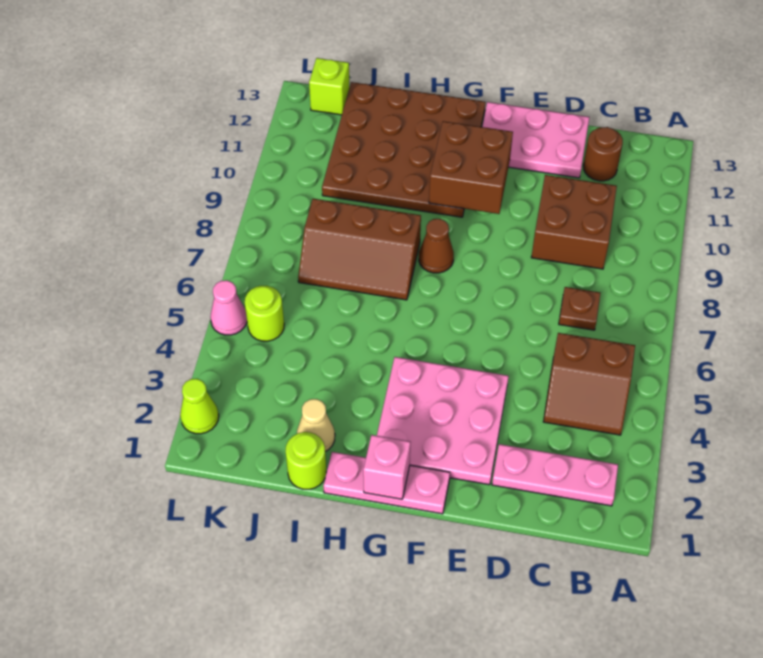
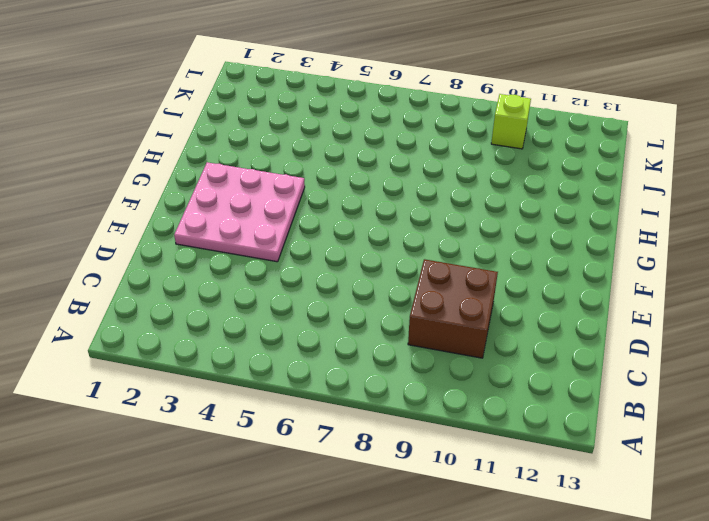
lime brick K10 level 1 -> lime brick K13 level 1
none -> pink plate B2:D2 level 1
none -> brown slope B4:C5 level 1 top 5
none -> brown plate C7 level 1

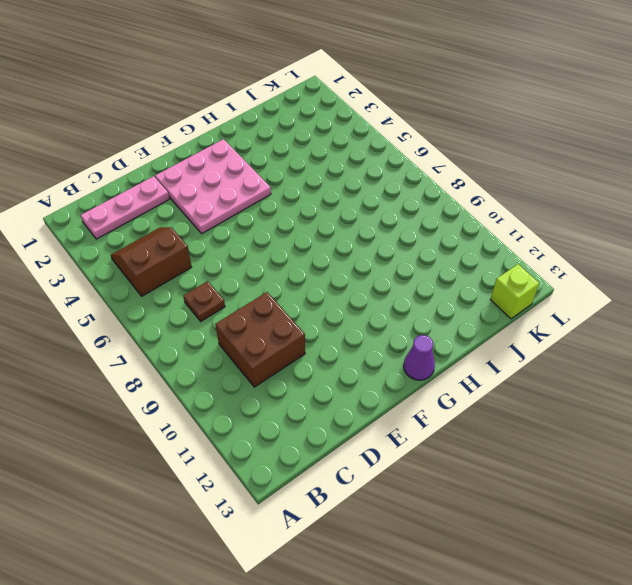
purple cone G13 level 1 -> brown plate G10:J13 level 1
none -> brown round brick C12 level 1
none -> pink plate D12:F13 level 1
none -> pink plate F1:H1 level 1

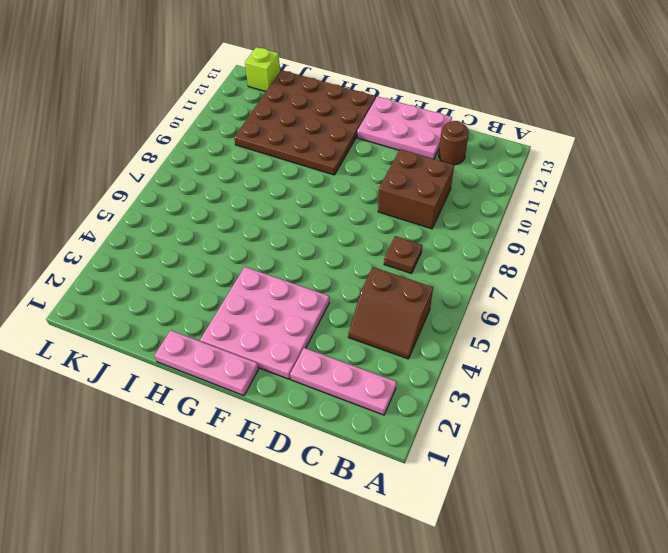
none -> brown cone G8 level 1
none -> brown slope H7:J8 level 1 top 8
none -> lime round brick I1 level 1

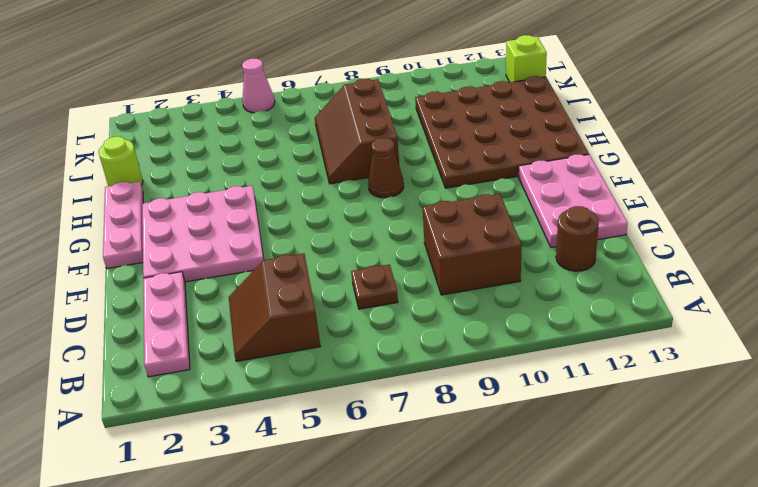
none -> tan cone I2 level 1
none -> lime round brick K5 level 1
none -> lime cone L2 level 1

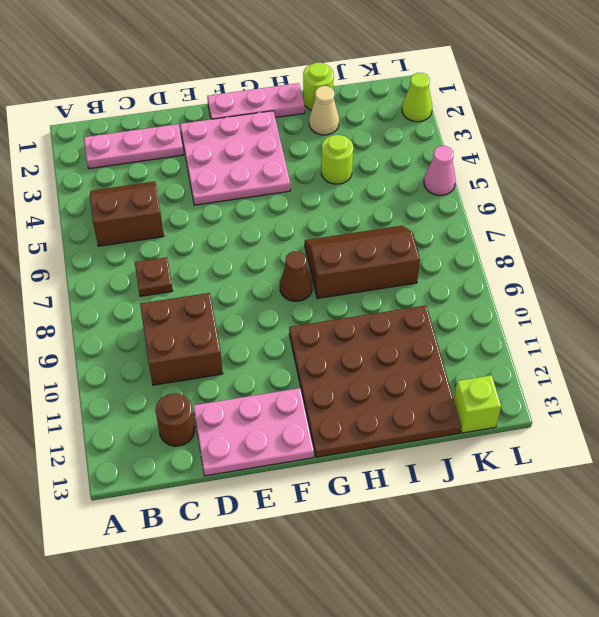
lime round brick I4 level 1 -> lime round brick K5 level 1
none -> brown brick F10:G11 level 2
none -> pink brick G1 level 2

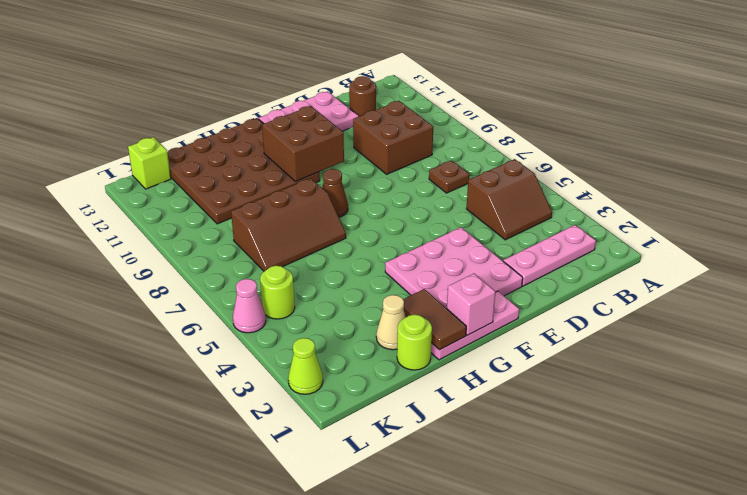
brown tile H1:H2 level 2 -> none

